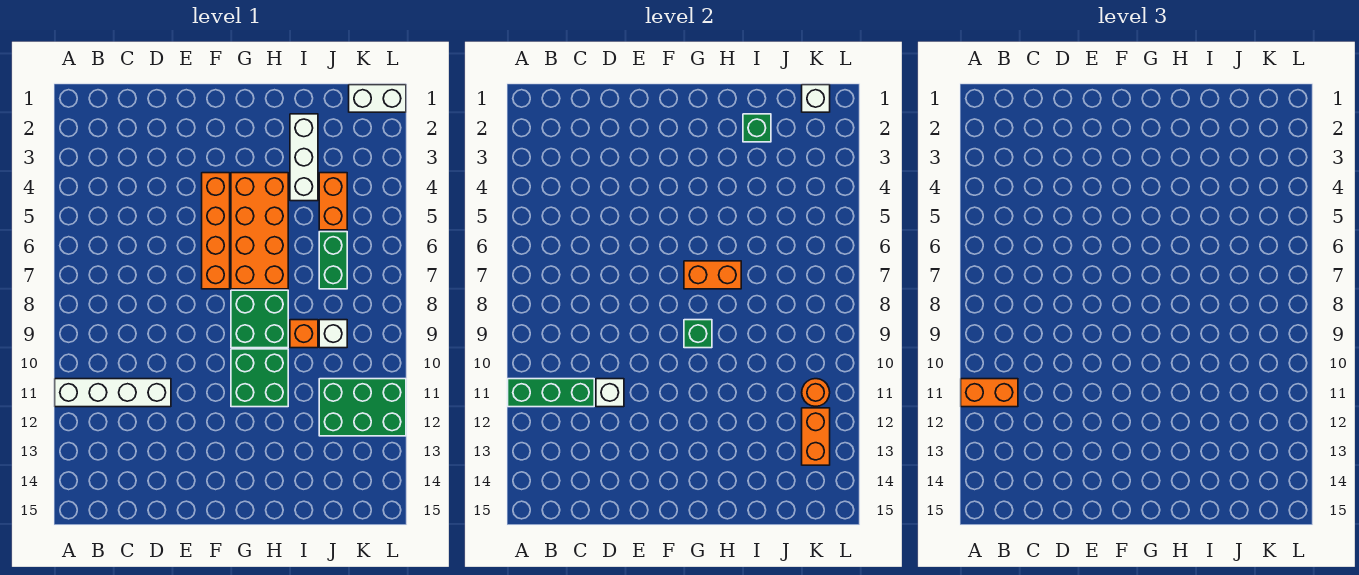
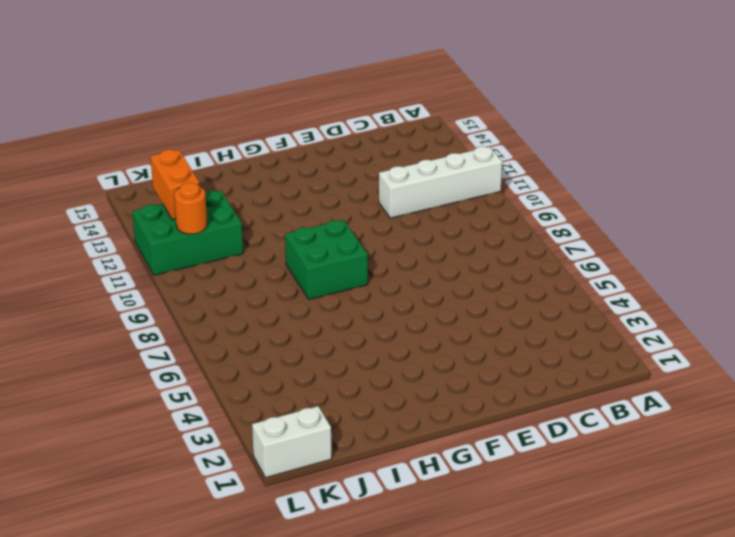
none -> orange brick F4:F7 level 1
none -> orange brick G4:H7 level 1
none -> green brick G10:H11 level 1

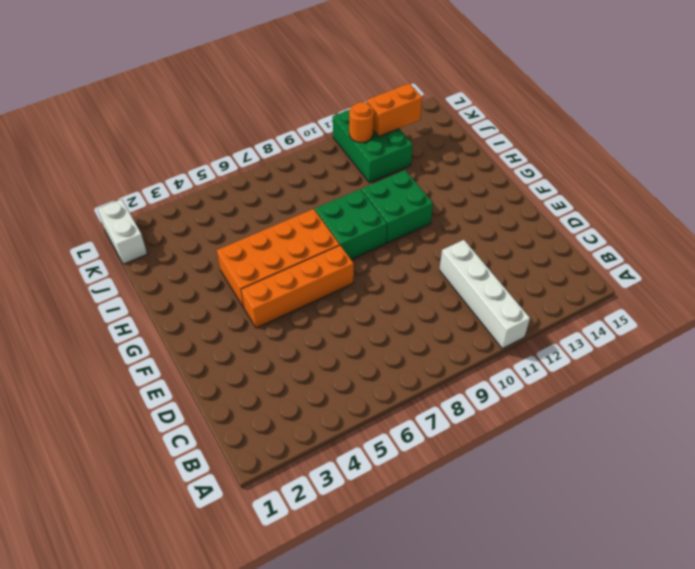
none -> white brick I2:I4 level 1
none -> orange brick I9 level 1
none -> orange brick J4:J5 level 1

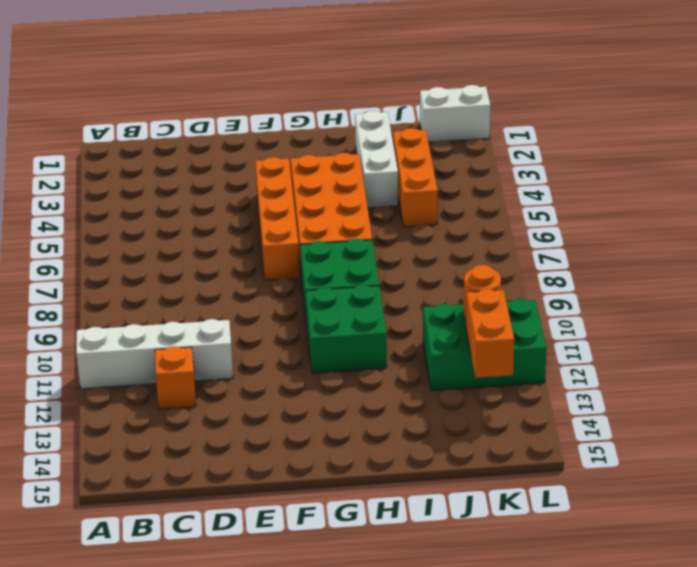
orange brick C12 level 1 -> orange brick I9 level 1
orange brick J3:J5 level 1 -> orange brick J4:J5 level 1
none -> green brick J6:J7 level 1
none -> white brick J9 level 1
none -> green brick A11:C11 level 2

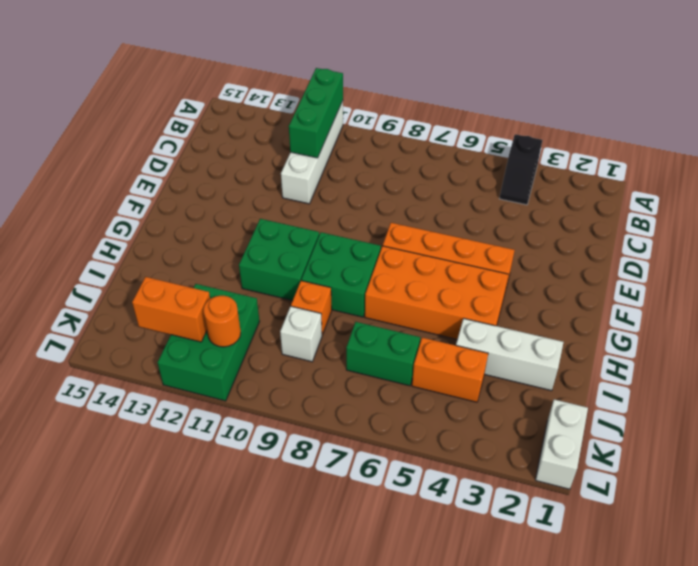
black slope A4:B4 level 1 top A -> none
none -> white brick D11 level 2
none -> orange brick G7:H7 level 2
none -> green brick G9 level 2

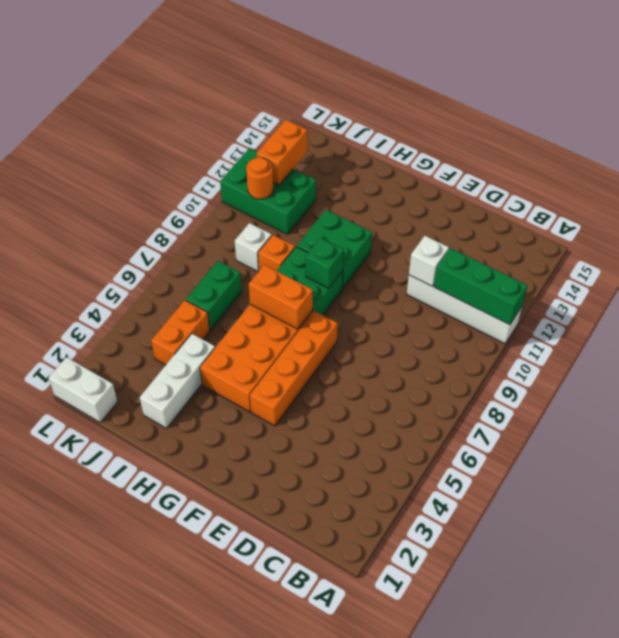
none -> green brick I2 level 2
none -> white brick K1 level 2
none -> orange brick A11:B11 level 3

